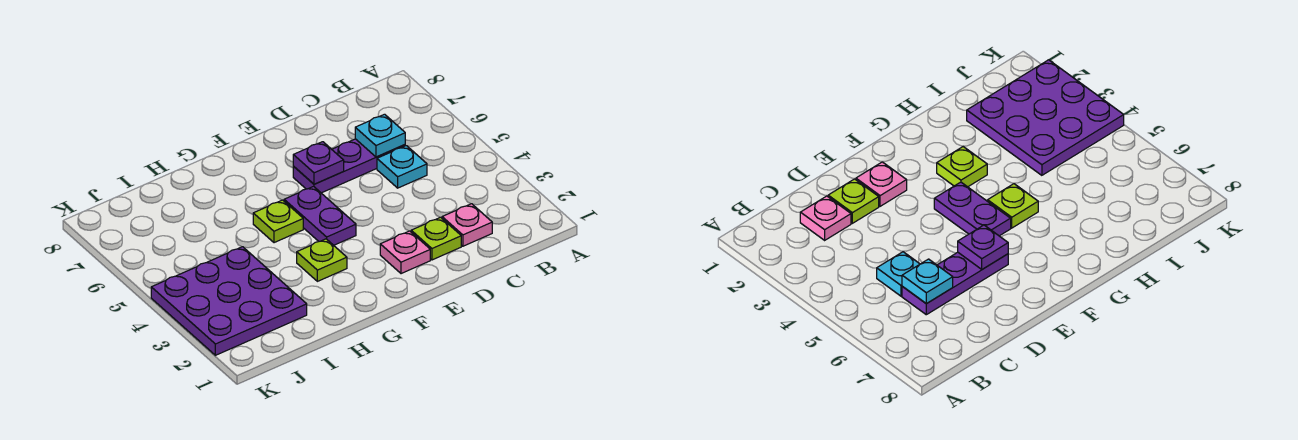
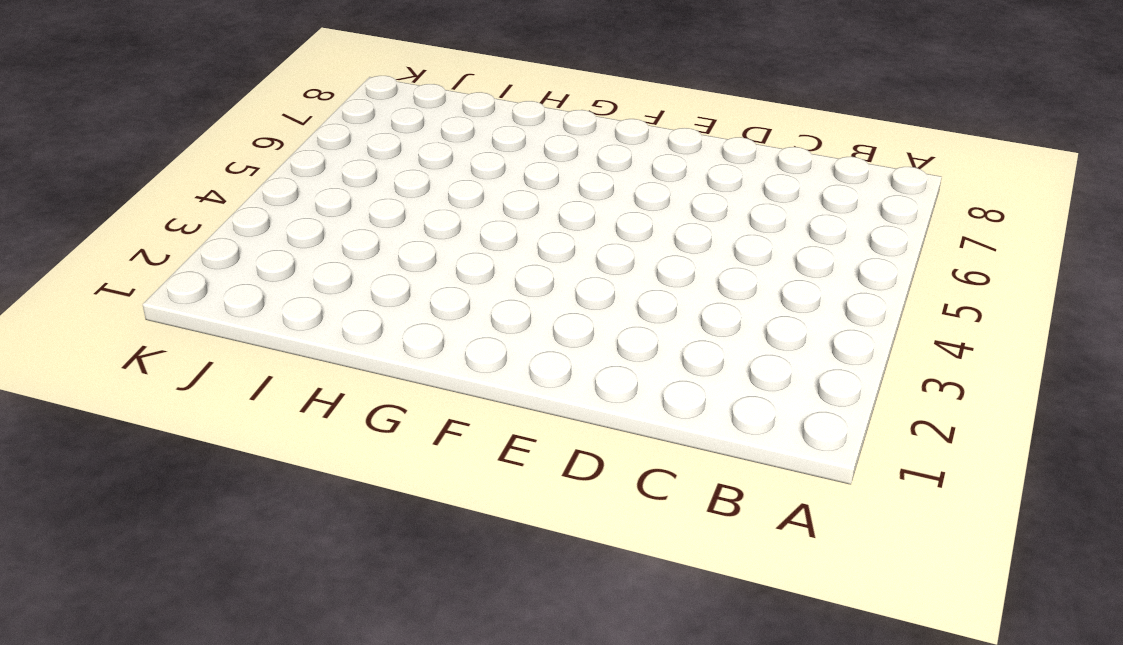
none -> pink plate C2 level 1
none -> cyan plate C5 level 1

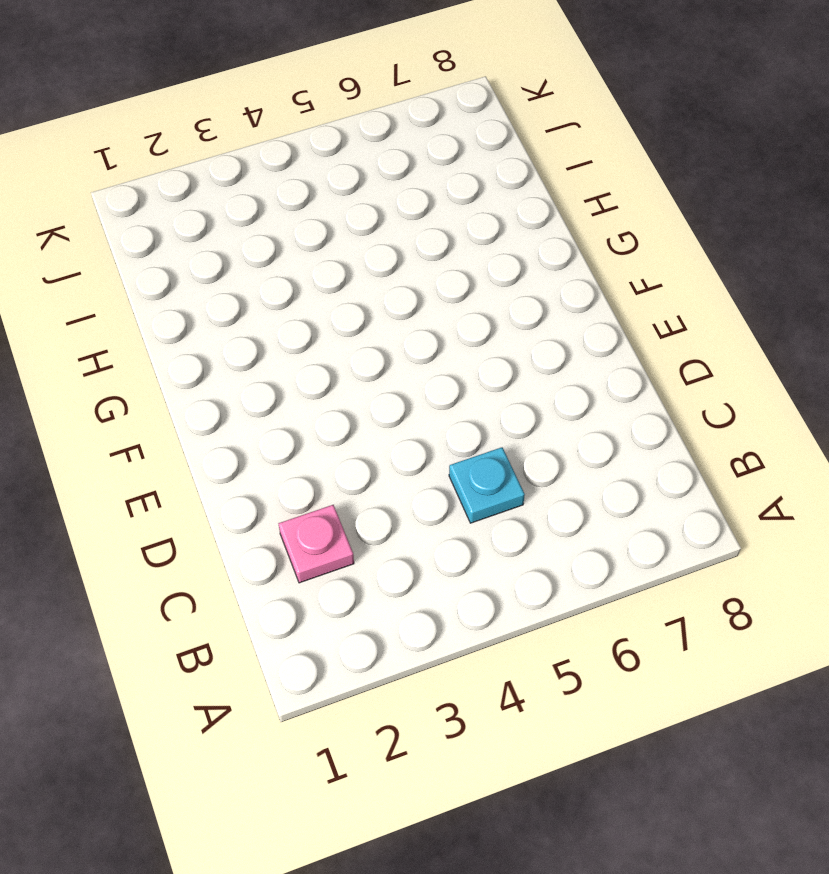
none -> purple plate C6:E6 level 1
none -> lime plate D2 level 1

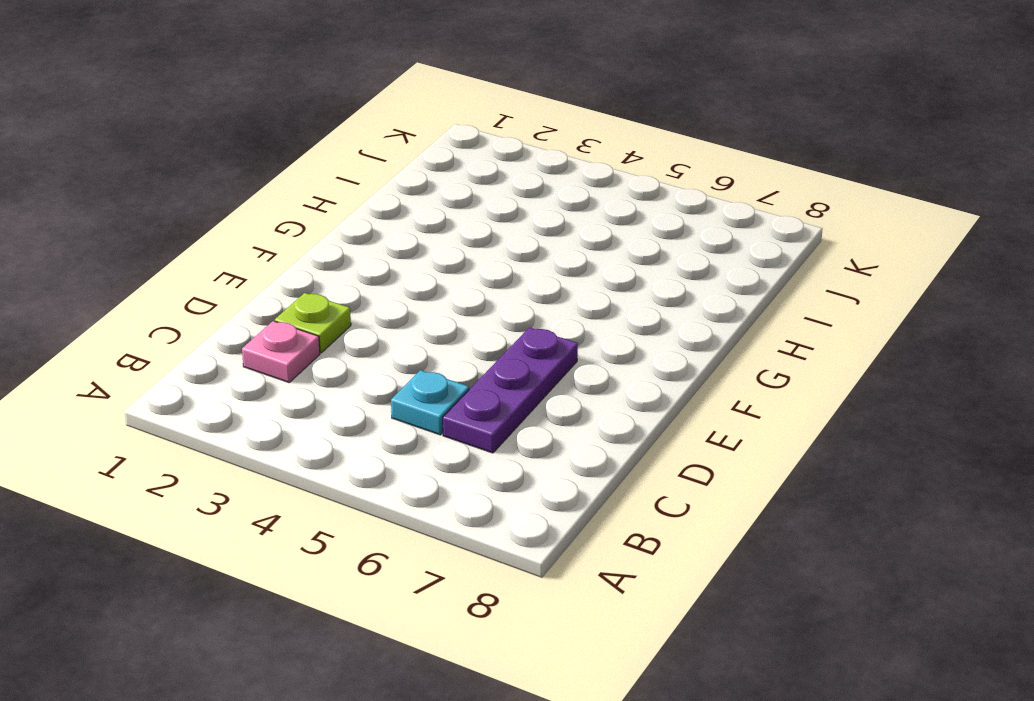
none -> pink plate E2 level 1
none -> purple plate F4:F5 level 1

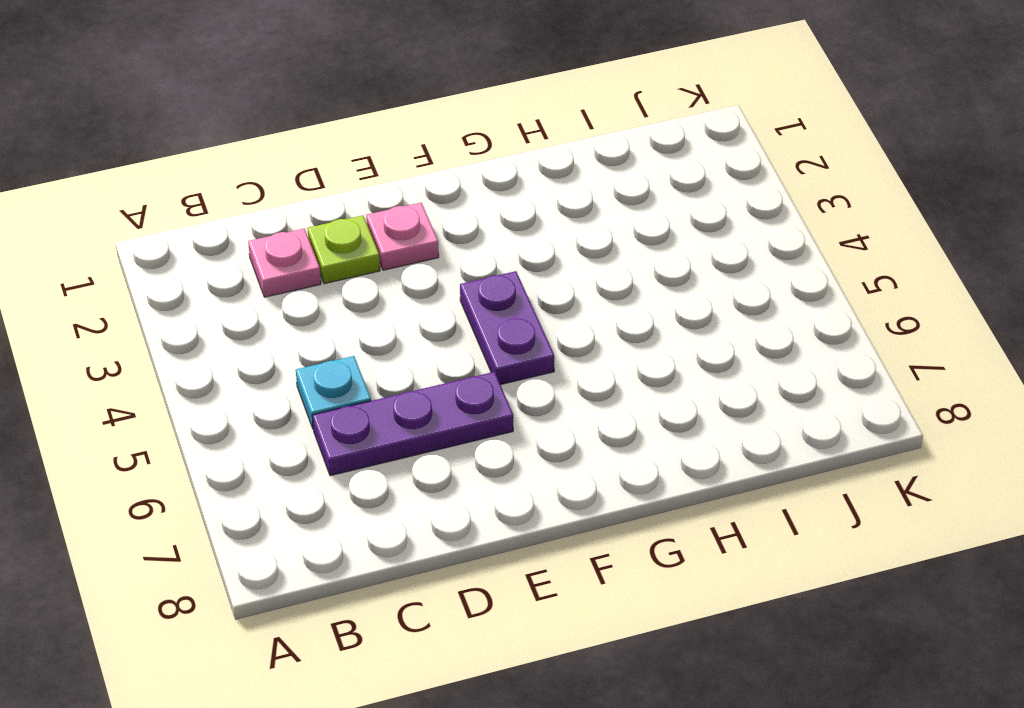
none -> lime plate G3 level 1
none -> lime plate G5 level 1

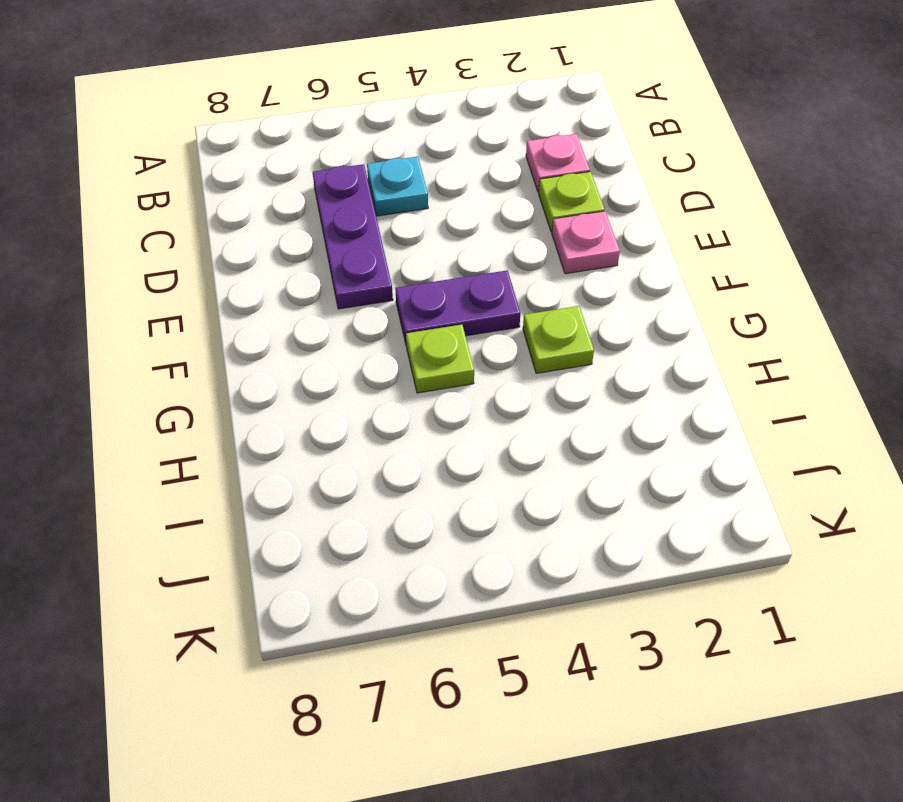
none -> purple plate I2:K4 level 1
none -> cyan plate C6 level 2

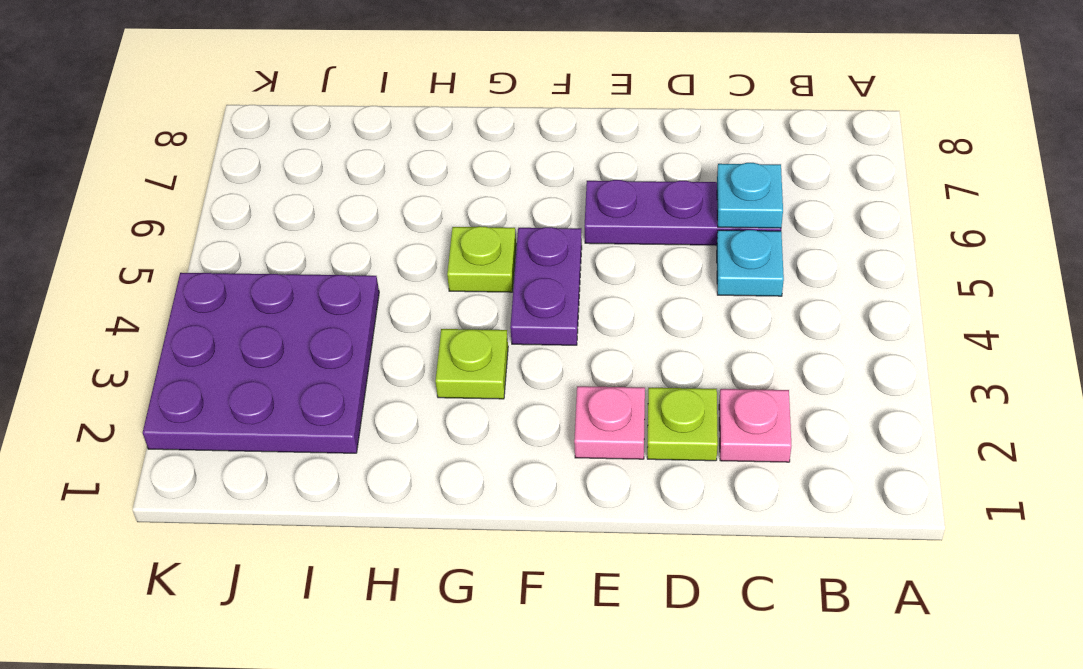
none -> purple plate E6 level 2

